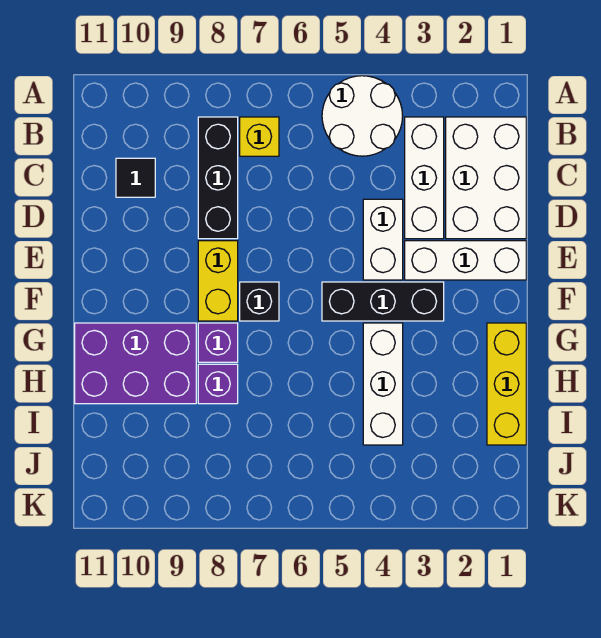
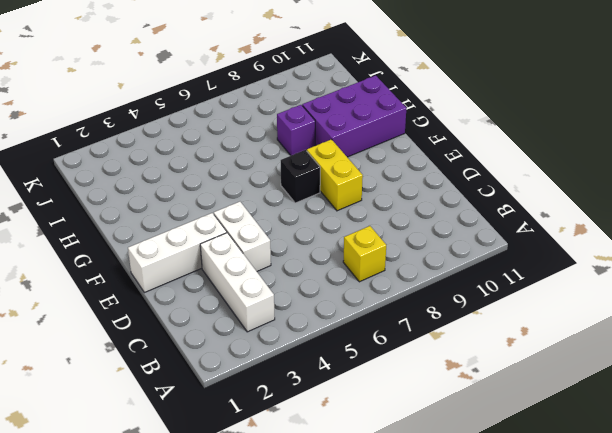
none -> white round brick A4:B5 level 1
none -> white brick B1:D2 level 1
none -> black brick B8:D8 level 1

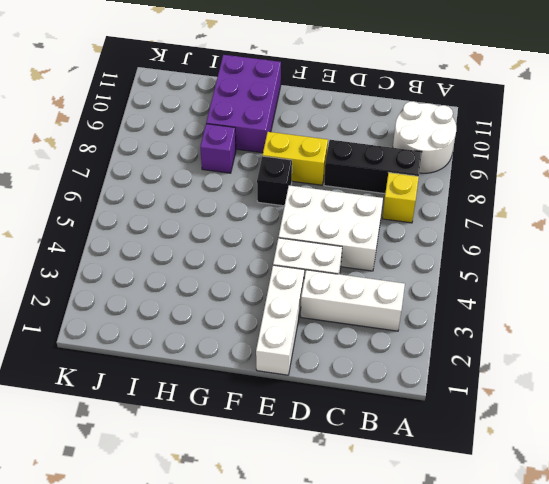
white round brick A9:B10 level 1 -> white round brick A4:B5 level 1
white brick C5:E6 level 1 -> white brick B1:D2 level 1
none -> black tile C10 level 1
none -> black brick F3:F5 level 1
none -> yellow brick G1:I1 level 1

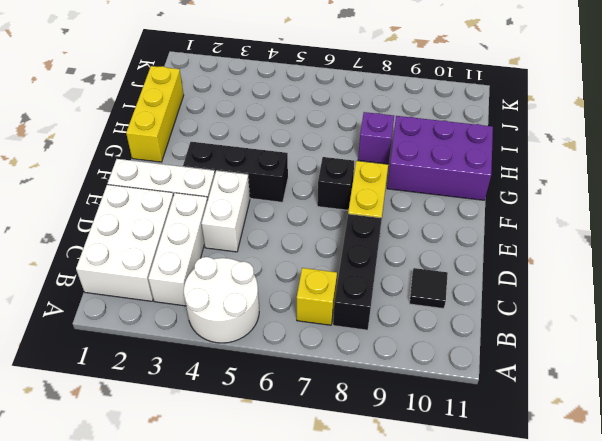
none -> white brick G4:I4 level 1
none -> purple brick G8 level 1

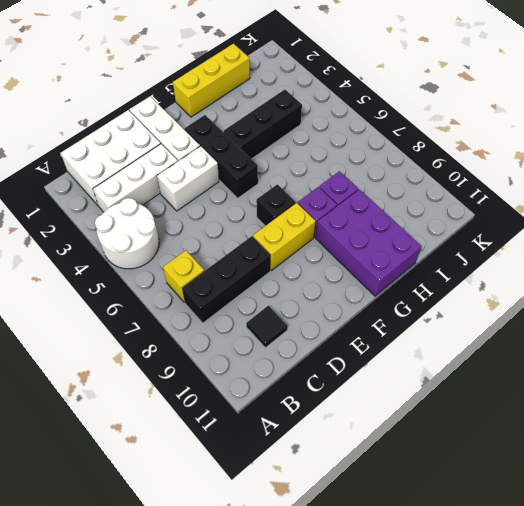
black brick G4:I4 level 1 -> white brick G4:I4 level 1

